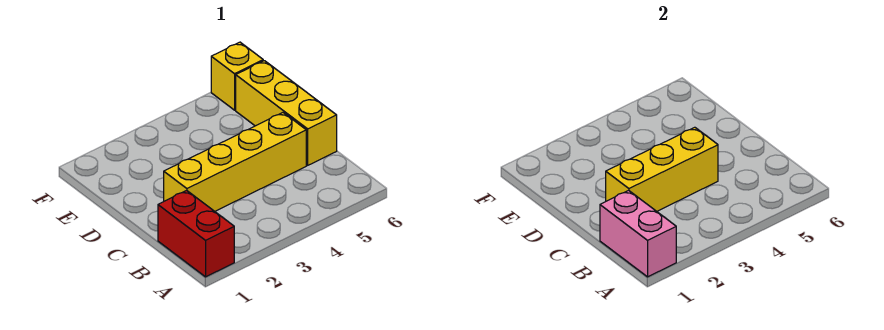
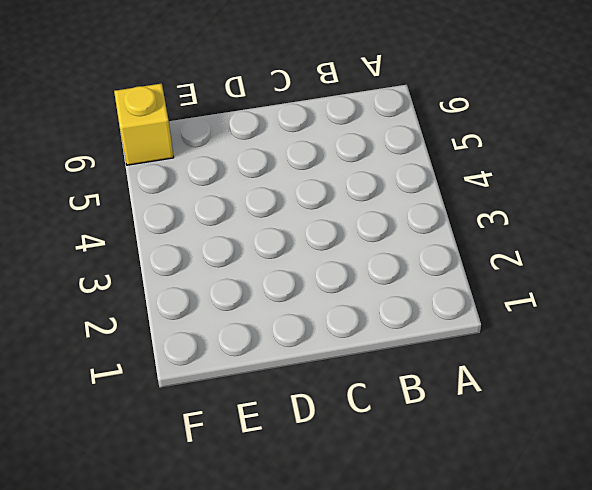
none -> red brick A1:B1 level 1
none -> yellow brick C2:C5 level 1

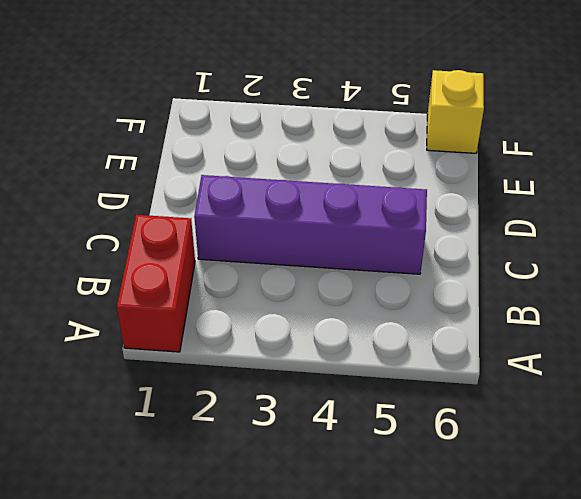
purple brick C2:C5 level 1 -> yellow brick C2:C5 level 1
none -> yellow brick C6:E6 level 1
none -> pink brick A1:B1 level 2

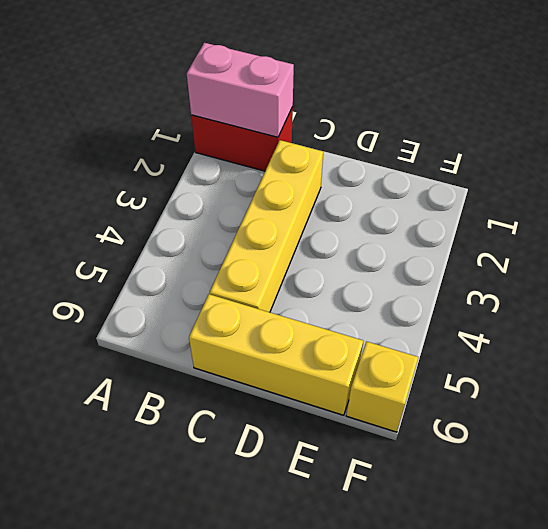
none -> yellow brick C2:C4 level 2

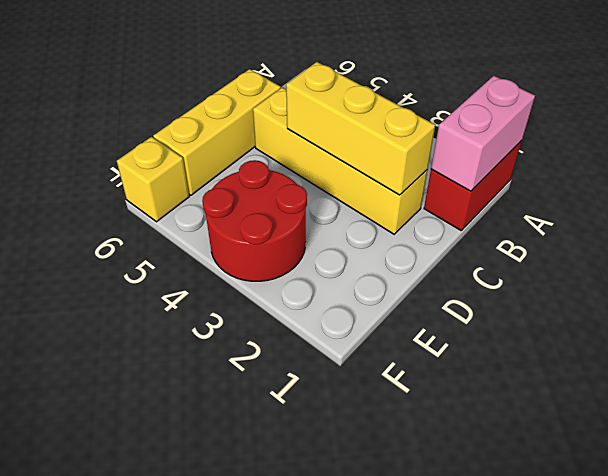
red round brick E3:F4 level 1 -> none

